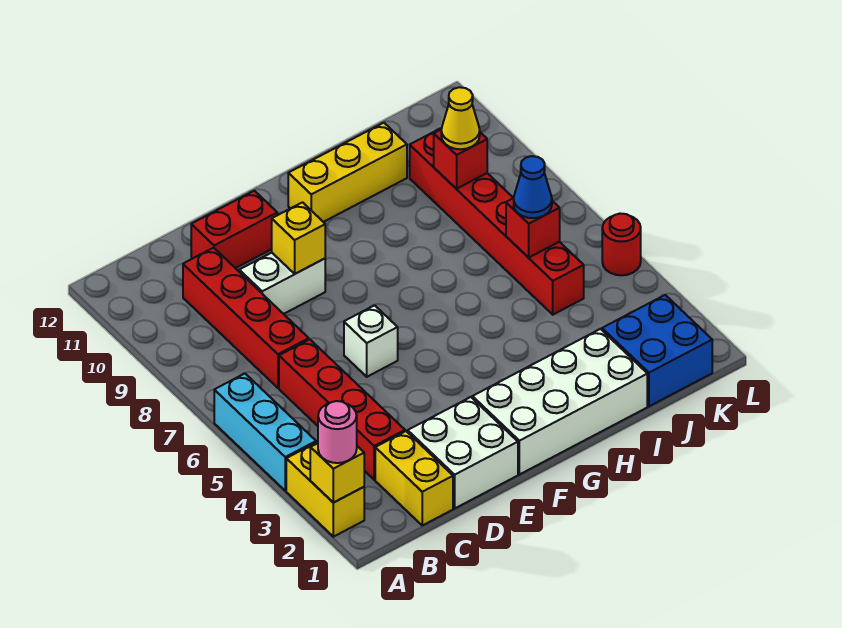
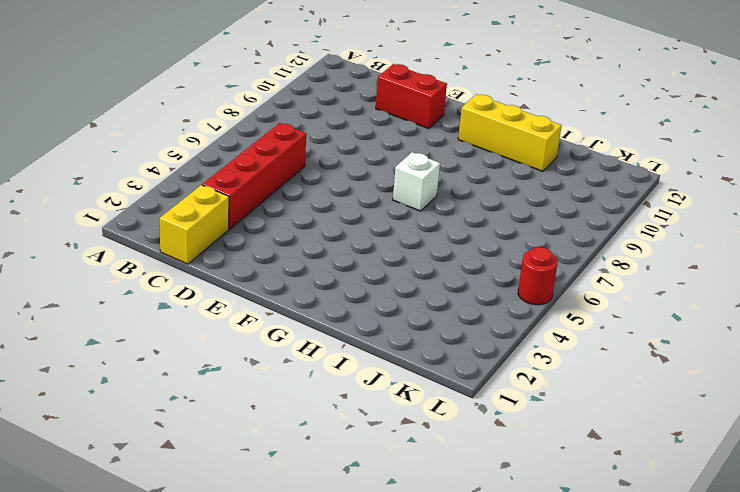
white brick G7 level 1 -> white brick E6 level 1
none -> yellow brick A2:A3 level 1
none -> cyan brick A4:A6 level 1
none -> red brick C7:C10 level 1

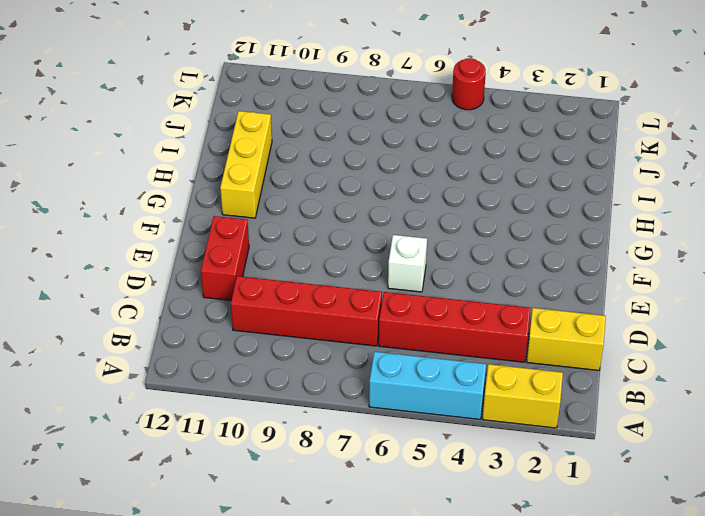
none -> white brick D1:E2 level 1
none -> white brick D9:E9 level 1
none -> white brick F1:I2 level 1

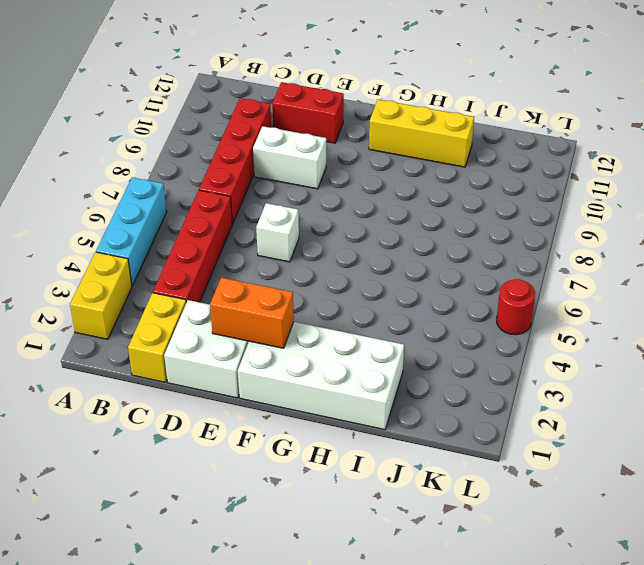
orange brick E2:F2 level 2 -> none
none -> blue brick J1:K2 level 1
none -> red brick J5:J10 level 1
none -> yellow brick A2 level 2

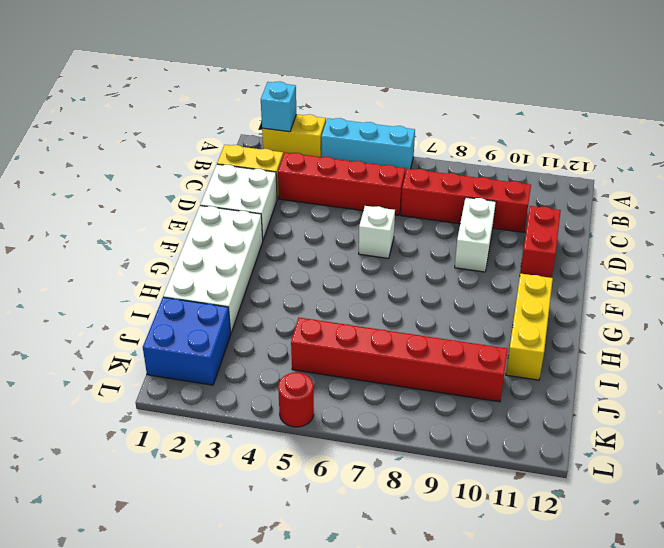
cyan brick A2 level 2 -> yellow brick A2 level 2
none -> yellow brick E9 level 2
none -> red brick J6 level 2
none -> red brick J9 level 2

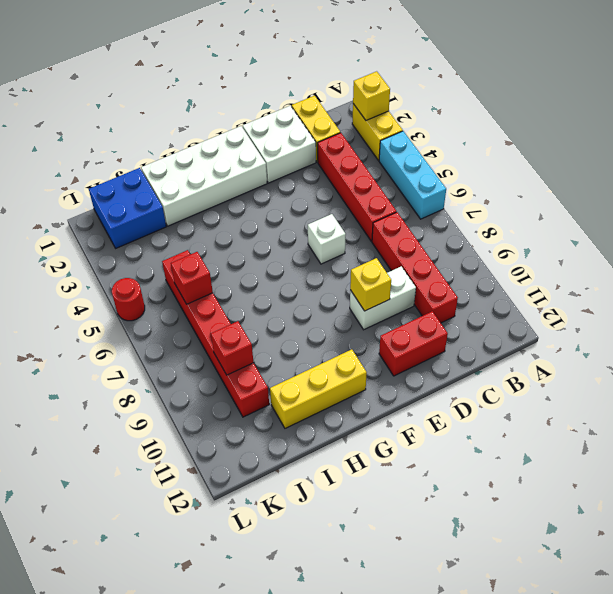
none -> pink round brick A2 level 3
none -> blue cone J6 level 3
none -> yellow cone J9 level 3

